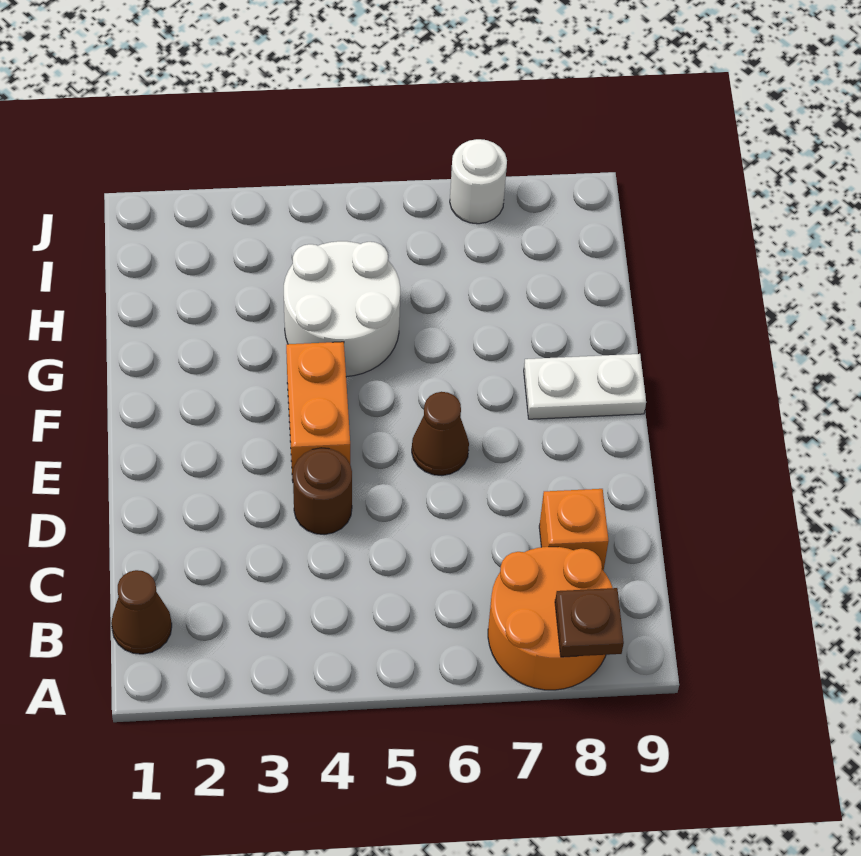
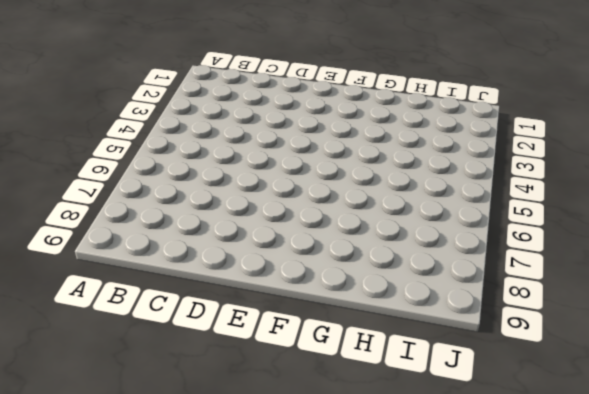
none -> orange round brick A7:B8 level 1
none -> brown cone B1 level 1

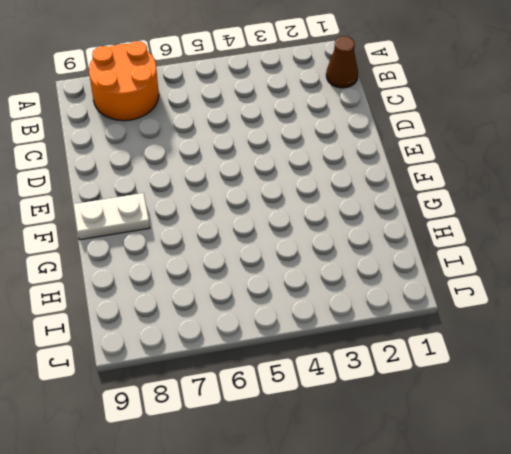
none -> orange brick C8 level 1
none -> brown round brick D4 level 1

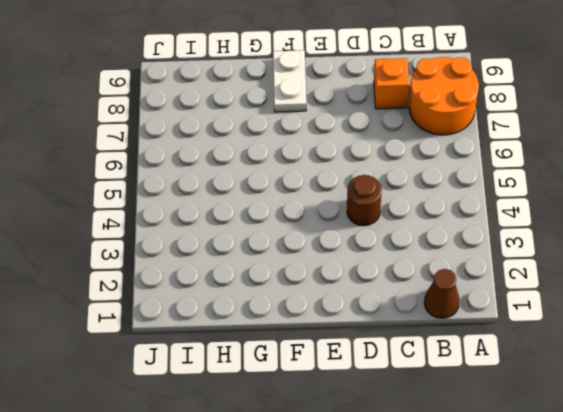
none -> orange brick E4:F4 level 1
none -> brown cone E6 level 1

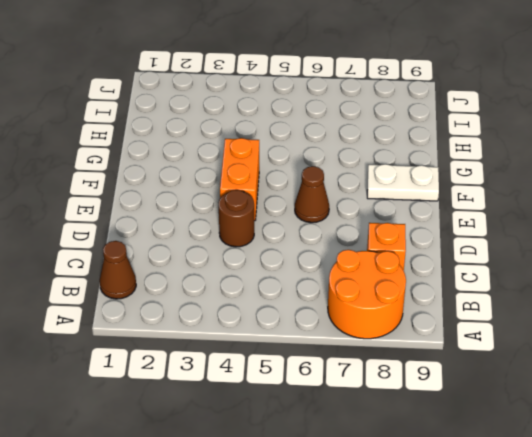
none -> white round brick G4:H5 level 1
none -> white round brick J7 level 1

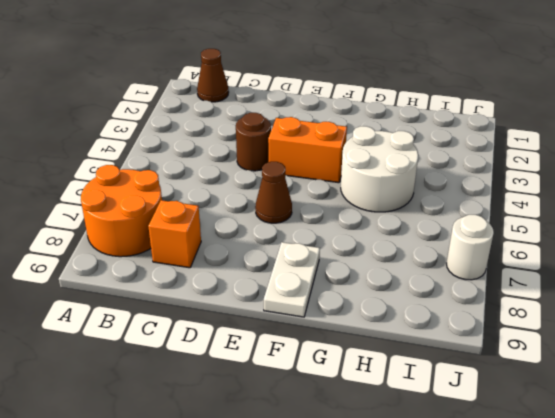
none -> brown plate A8 level 2

